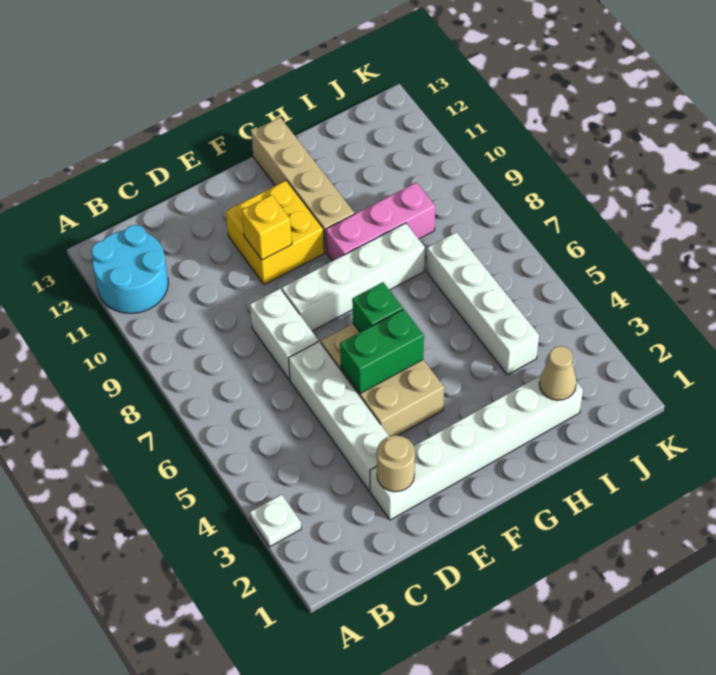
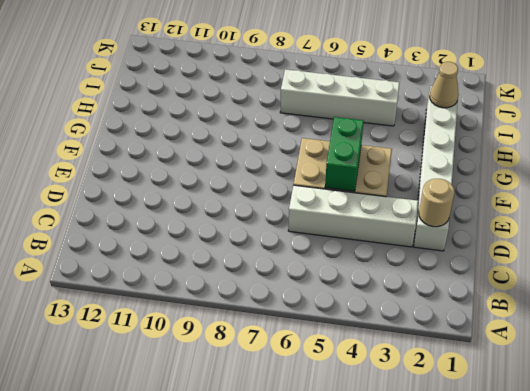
none -> white plate A3 level 1
none -> cyan round brick A11:B12 level 1
none -> white brick D7:D8 level 1

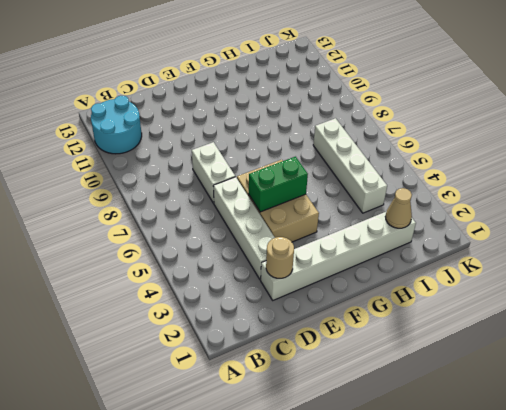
none -> white plate A3 level 1
none -> white brick E8:H8 level 1
none -> yellow brick E10:F11 level 1

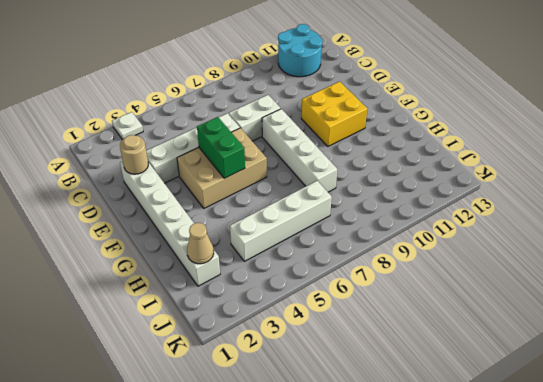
none -> pink brick G9:I9 level 1
none -> tan brick G10:G13 level 1
none -> yellow brick E10 level 2

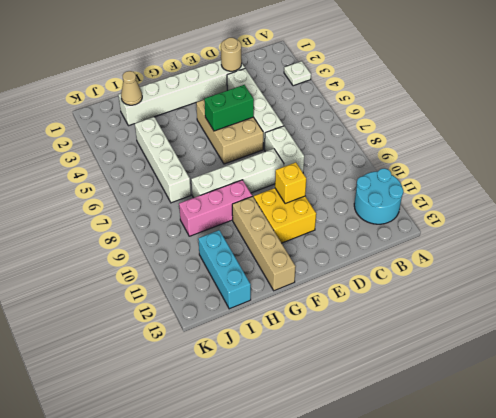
cyan brick I11:I13 level 1 -> none
none -> green brick F6 level 2

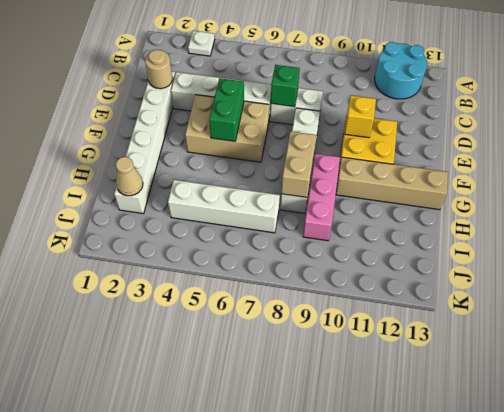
green brick D7 level 2 -> green brick F6 level 2
tan brick G8:H8 level 2 -> none

